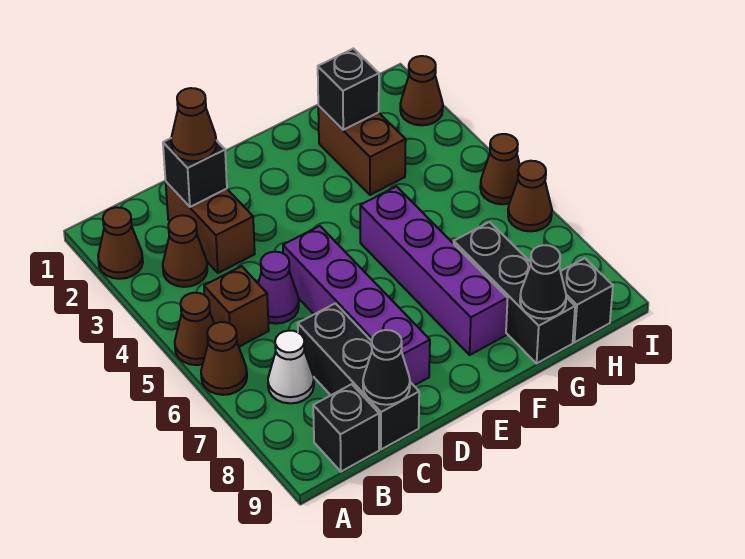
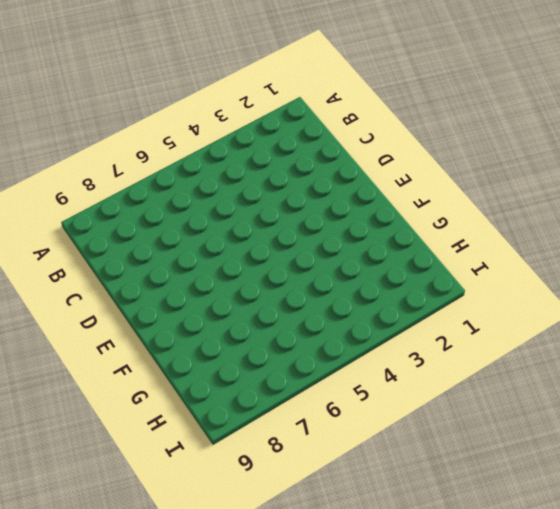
none -> brown cone A2 level 1
none -> brown cone A5 level 1
none -> brown cone A6 level 1

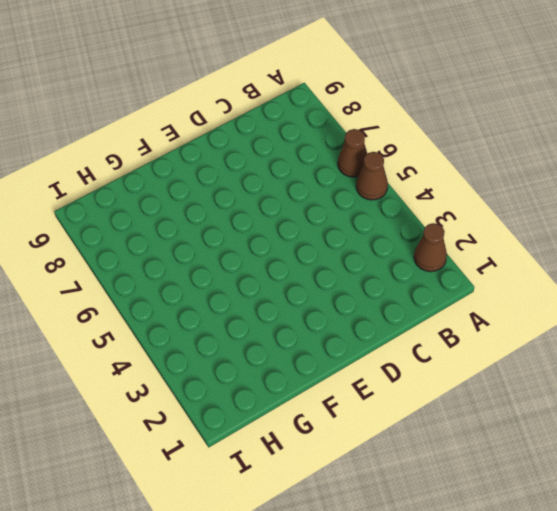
none -> brown cone B3 level 1
none -> brown brick B5 level 1
none -> white cone B7 level 1

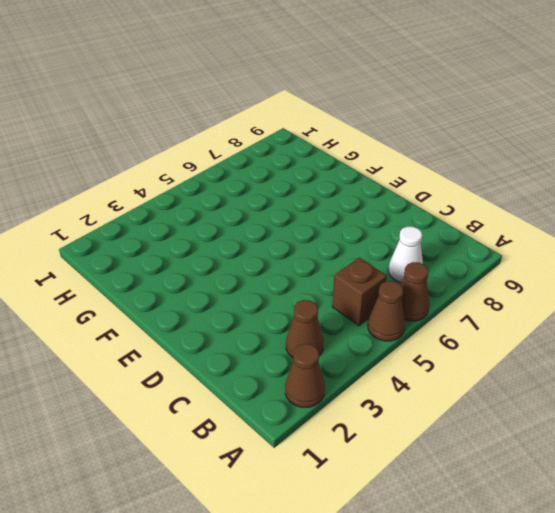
none -> black brick B9 level 1
none -> brown brick C2:C3 level 1
none -> purple cone C5 level 1

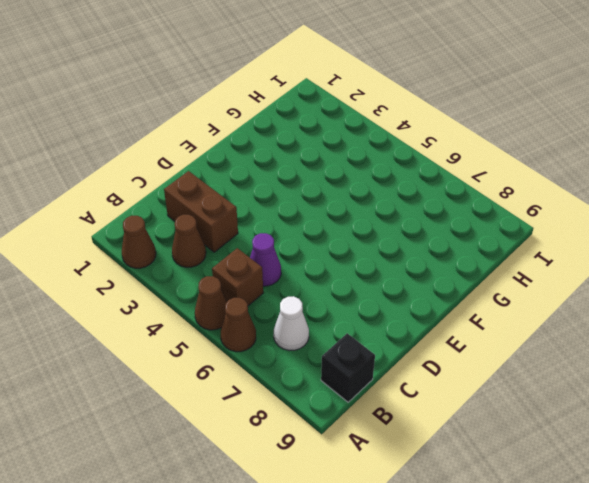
none -> black brick C7:C9 level 1
none -> purple brick D5:D8 level 1
none -> purple brick F5:F8 level 1

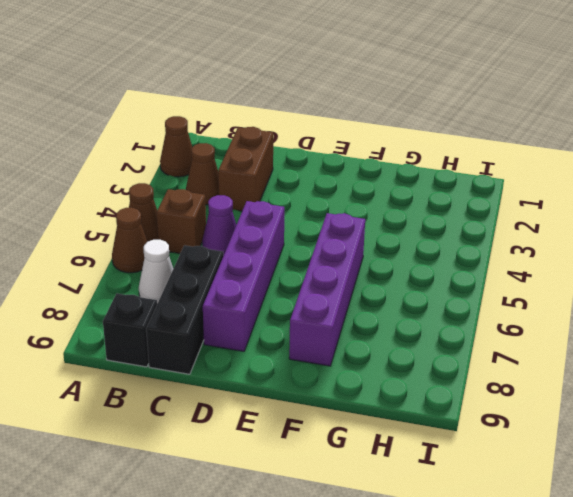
none -> brown brick G2:G3 level 1
none -> black brick G7:G9 level 1
none -> black brick H9 level 1

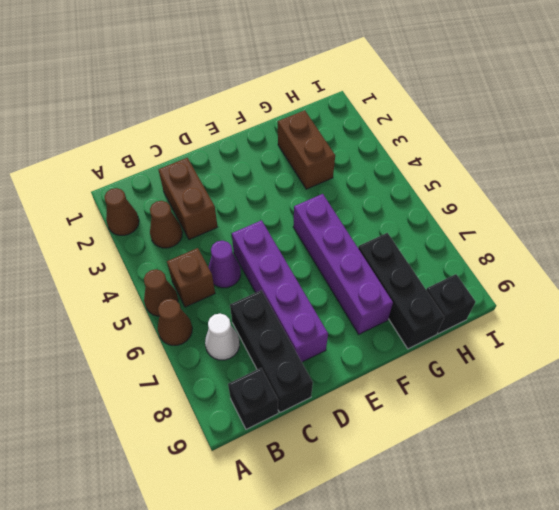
none -> brown cone I2 level 1
none -> brown cone I5 level 1
none -> brown cone I6 level 1

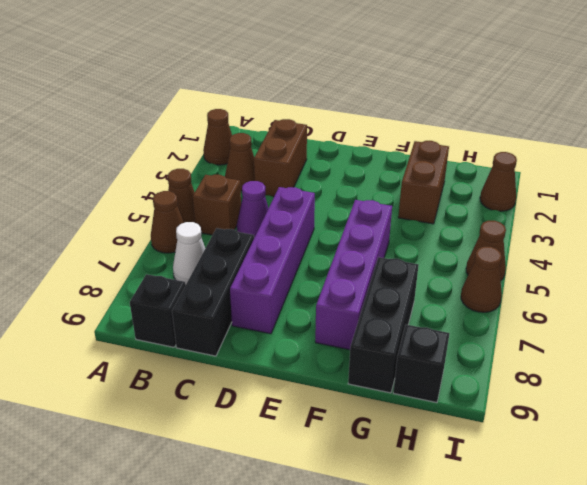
none -> black brick C2 level 2
none -> black cone C9 level 2
none -> black brick G2 level 2

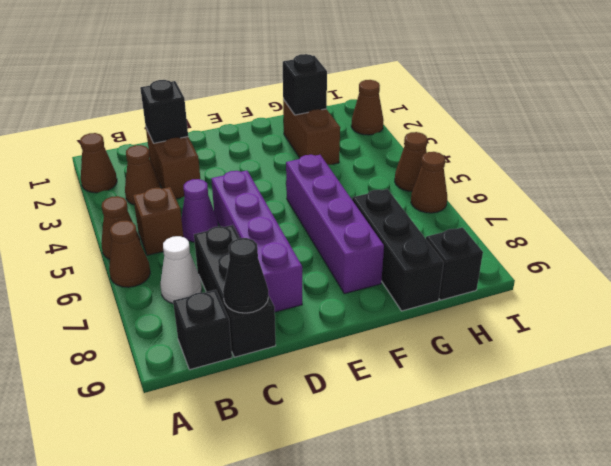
none -> black cone G9 level 2
none -> brown cone C2 level 3

